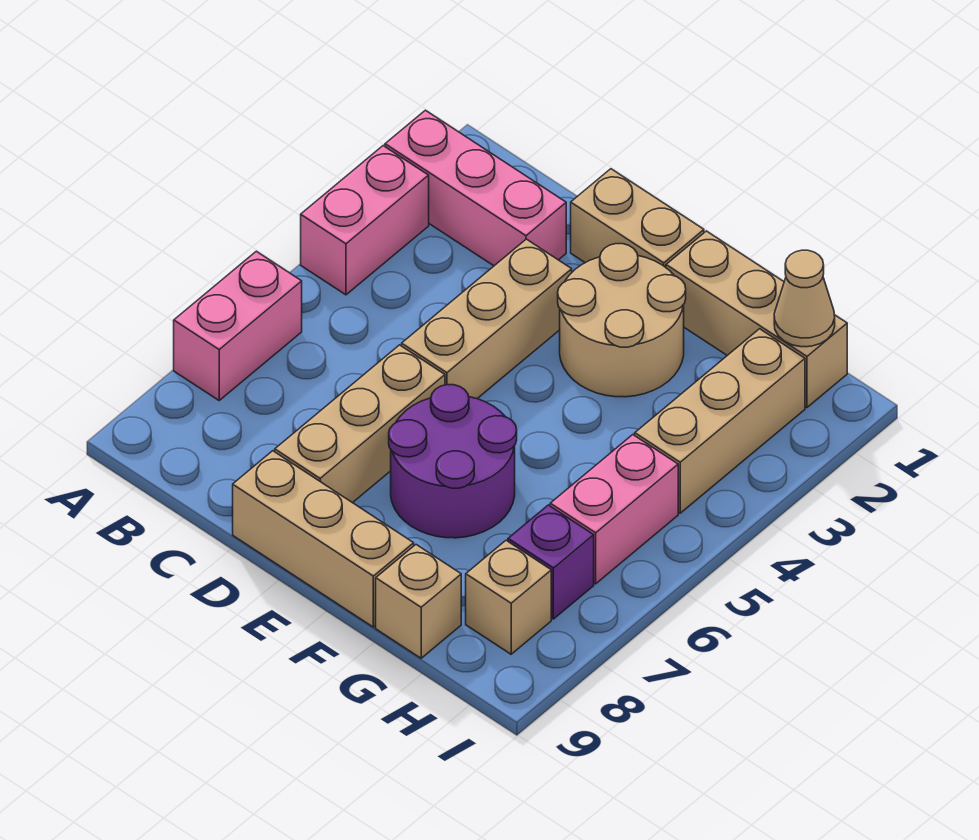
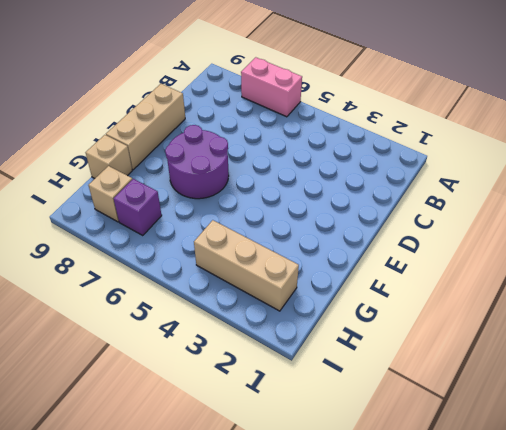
none -> pink brick A2:C2 level 1
none -> pink brick A3:A4 level 1
none -> tan brick D1:E1 level 1

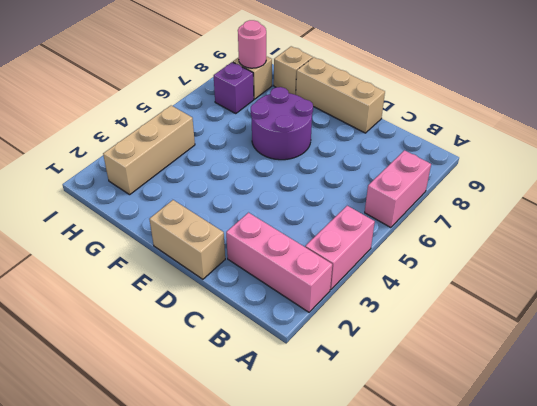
pink round brick H8 level 2 -> none
none -> tan brick D3:D5 level 1
none -> tan brick D6:D8 level 1
none -> tan round brick E2:F3 level 1

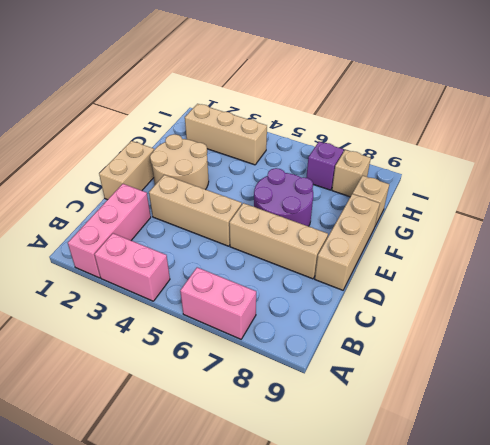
none -> tan brick F1:H1 level 1
none -> pink brick H5:H6 level 1
none -> tan cone H1 level 2

